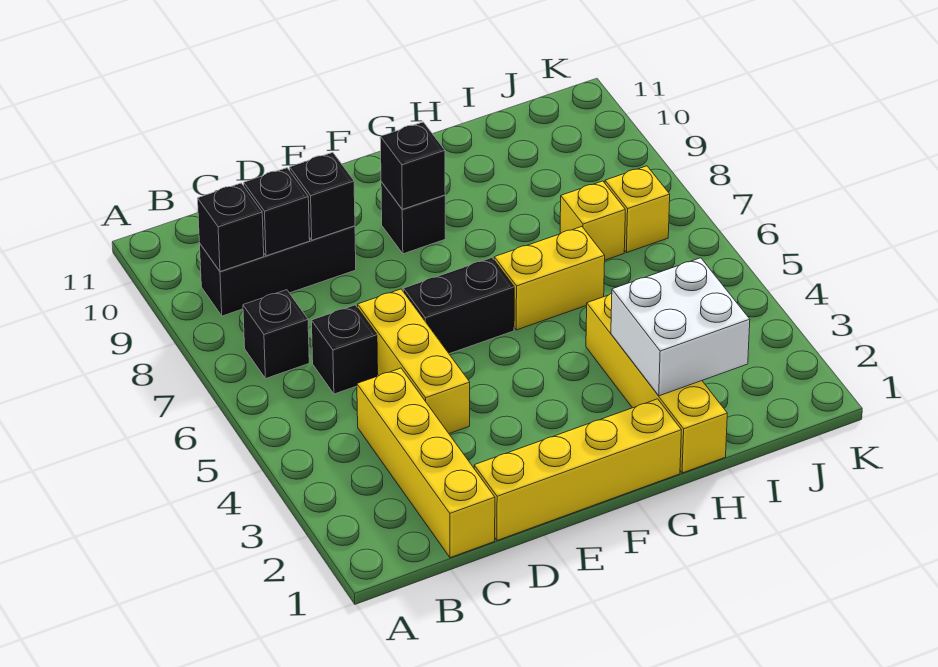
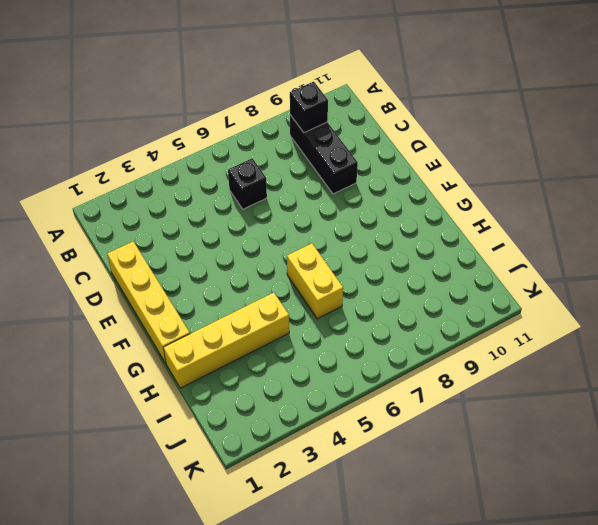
none -> black brick B7 level 1
none -> yellow brick C1:C4 level 1
none -> yellow brick D4:D6 level 1

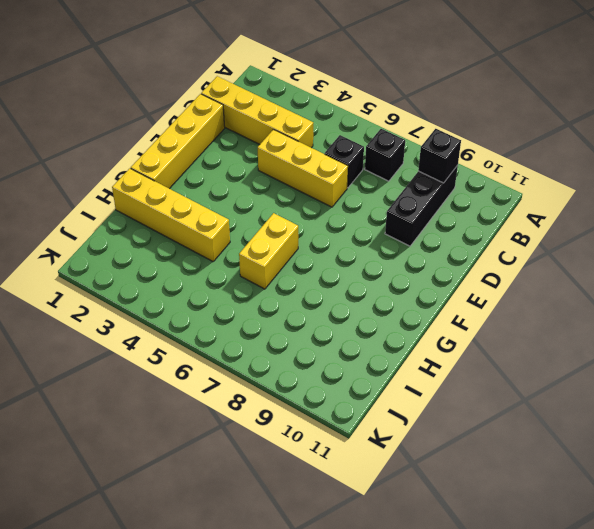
none -> black brick E6:F6 level 1
none -> black brick F9 level 1
none -> yellow brick I7 level 1

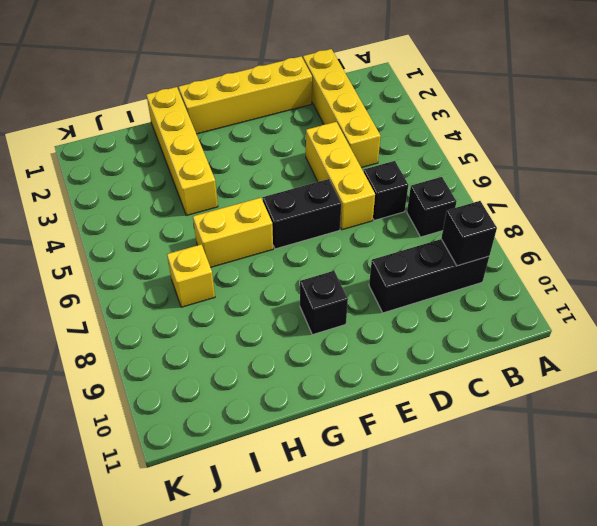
none -> yellow brick J7 level 1
none -> black brick C9 level 2
none -> black brick D9 level 2

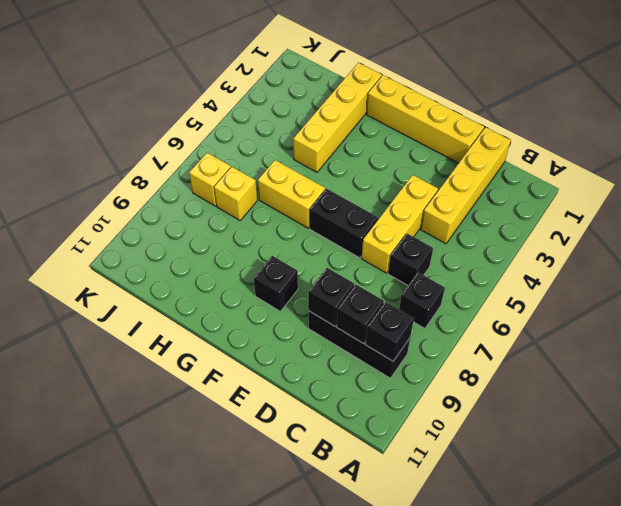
none -> black brick F9 level 2
none -> white brick H2:I3 level 2

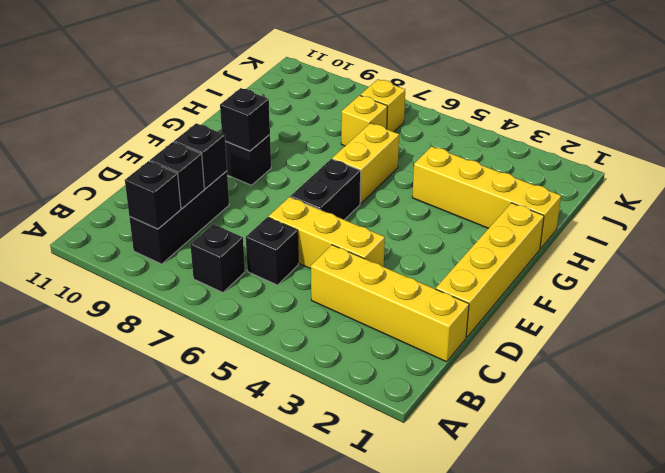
none -> white brick H2:I3 level 2

